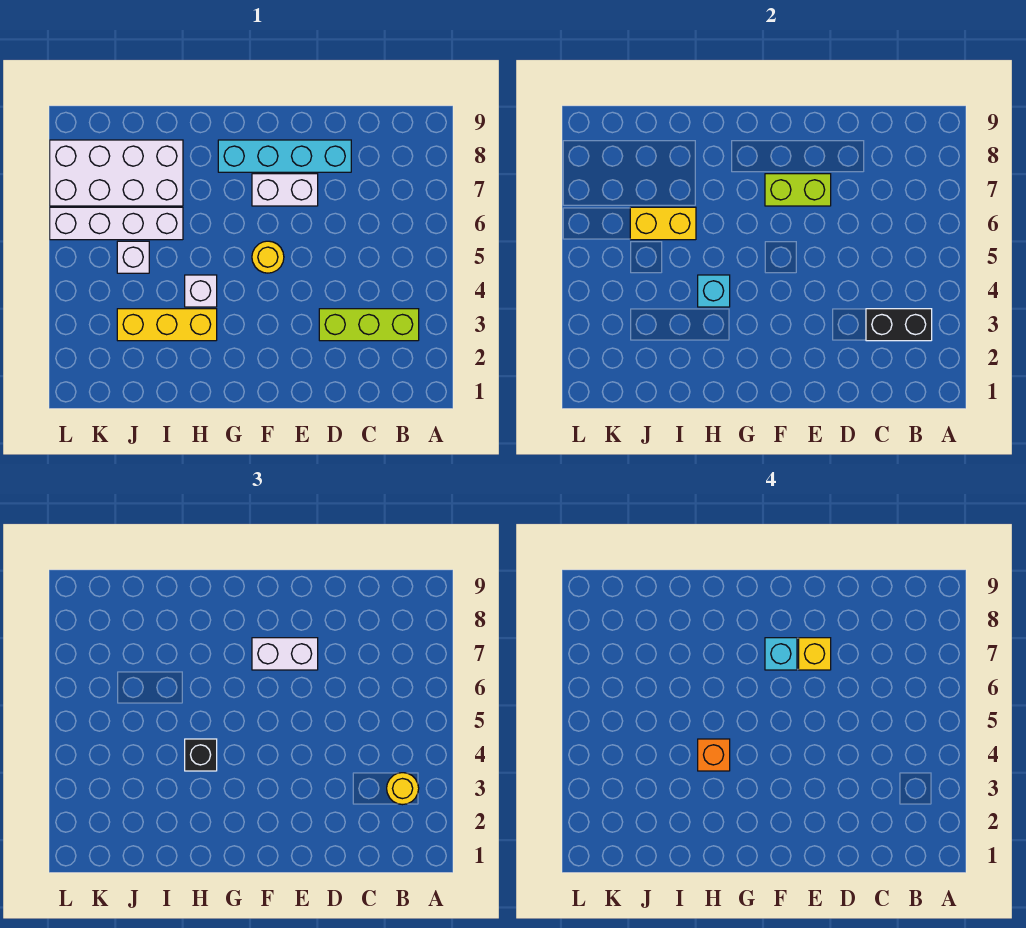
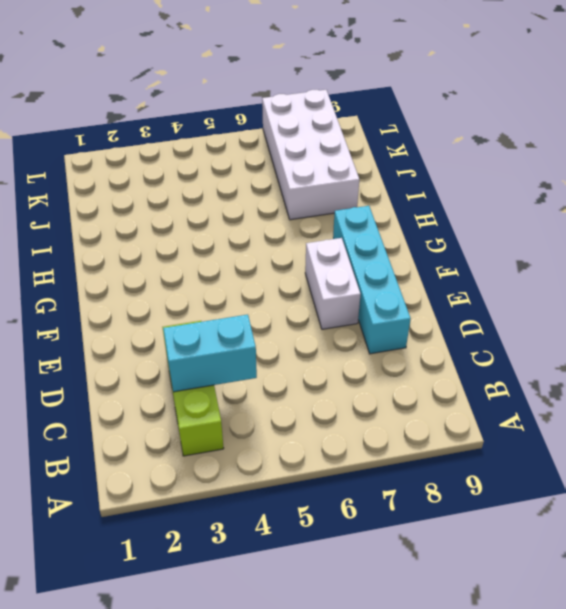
cyan brick C3:C4 level 2 -> black brick B3:C3 level 2
none -> yellow round brick F5 level 1
none -> yellow brick H3:J3 level 1
none -> white brick H4 level 1

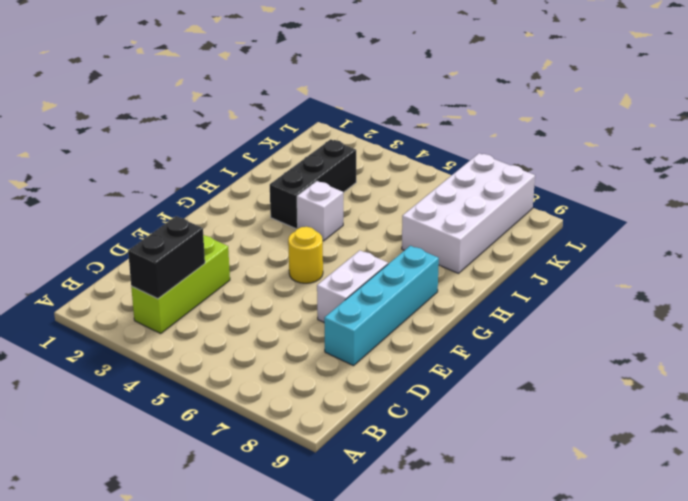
black brick H3:J3 level 1 -> yellow brick H3:J3 level 1
none -> white brick I6:L6 level 1
none -> white brick J5 level 1
none -> lime brick E7:F7 level 2

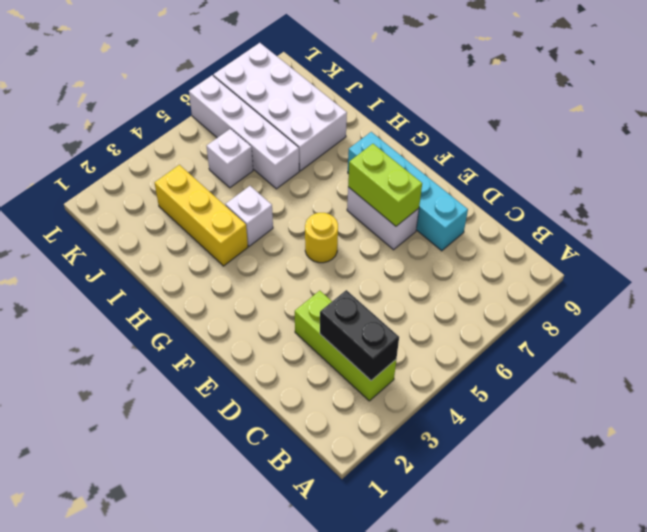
none -> cyan brick H4 level 2
none -> yellow brick I6:J6 level 2
none -> yellow round brick B3 level 3

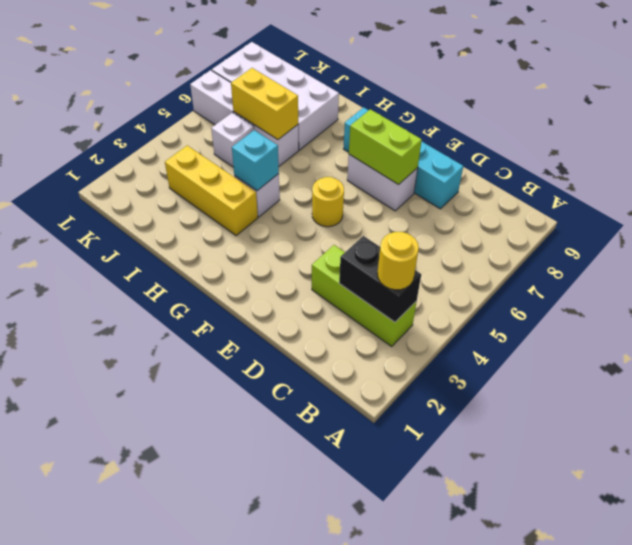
none -> white brick E7:F7 level 3
none -> black brick H4 level 3
none -> yellow brick E7 level 4

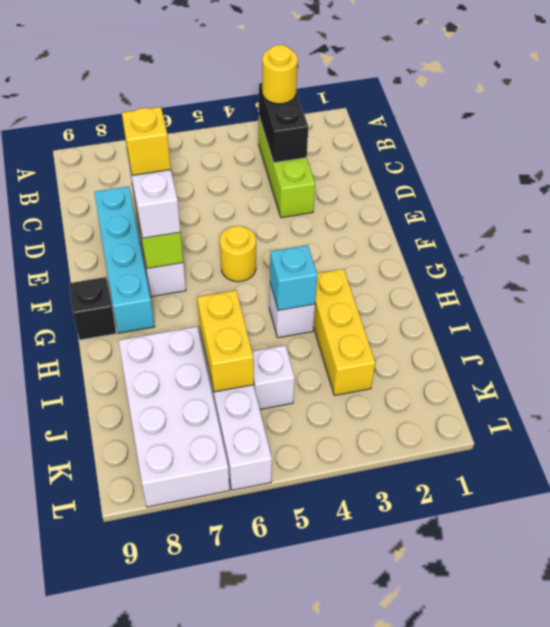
black brick G9 level 1 -> black brick H4 level 3
none -> cyan brick F7 level 4
none -> orange brick H4 level 4

